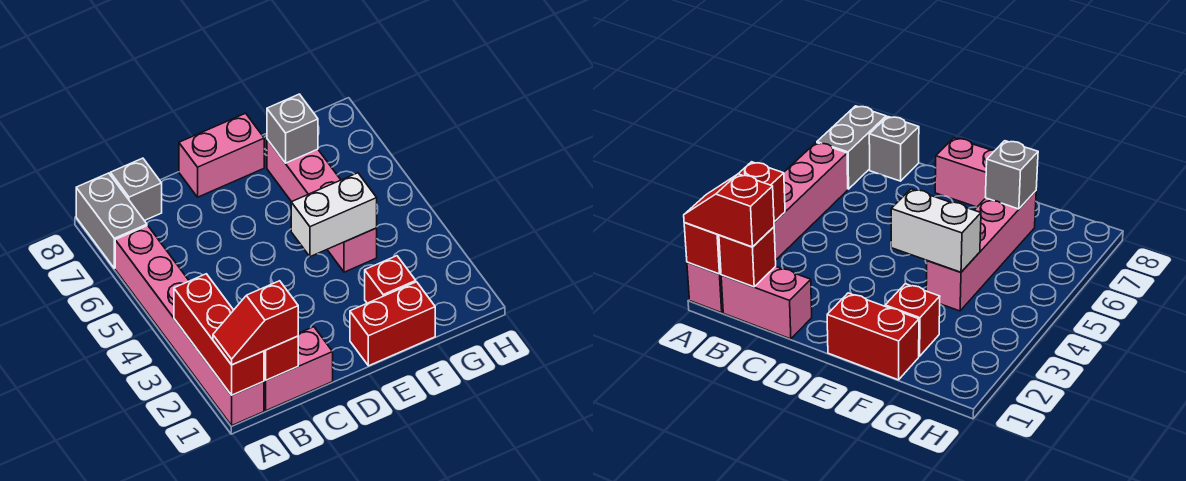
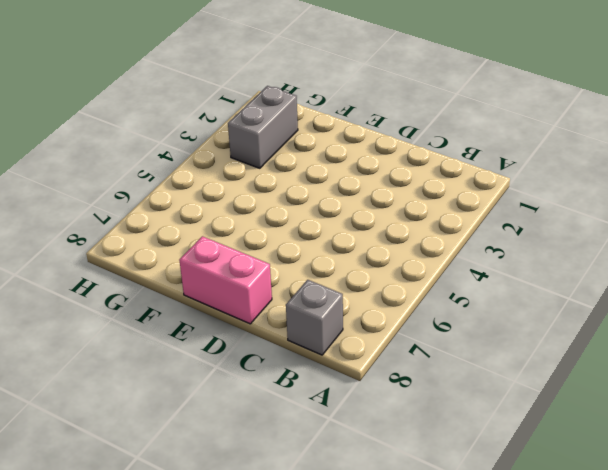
grey brick G2:G3 level 1 -> grey brick A7:A8 level 1
none -> pink brick A1:A6 level 1
none -> pink brick B1:C1 level 1
none -> red brick E1:F1 level 1

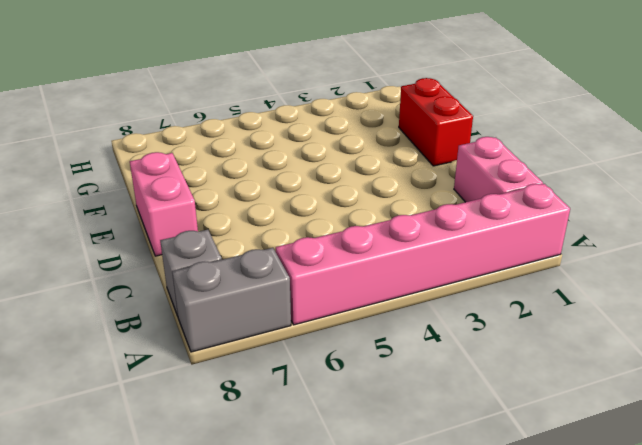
none -> red brick F2 level 1
none -> pink brick F4:F7 level 1
none -> red brick A1:A3 level 2

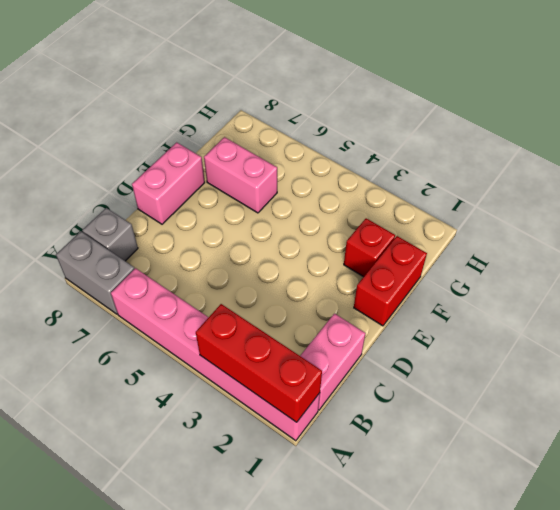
pink brick F6:F7 level 1 -> pink brick F4:F7 level 1
none -> red brick B1 level 2
none -> white brick E4:F4 level 2
none -> grey brick F7 level 2

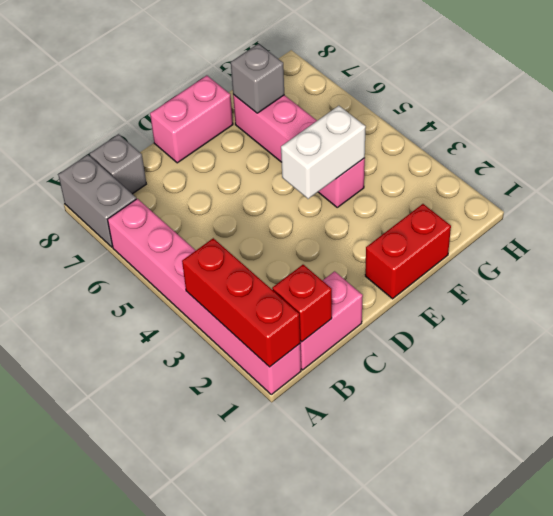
none -> red brick F2 level 1
none -> red slope A1:B1 level 3 top B

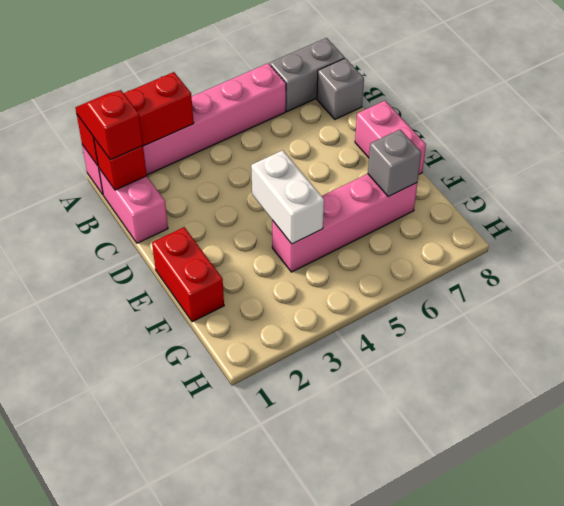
none -> red brick F2 level 1

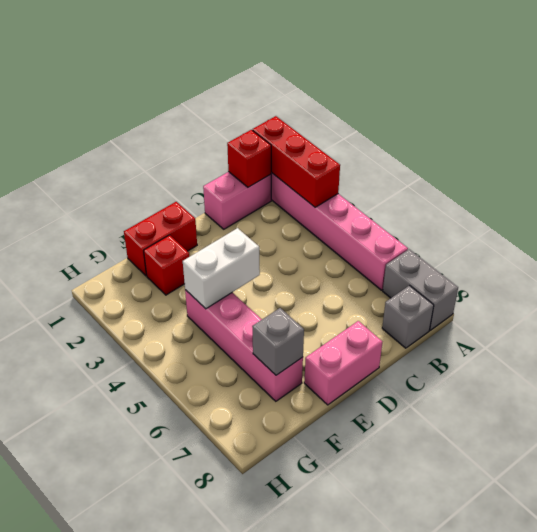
none -> red slope A1:B1 level 3 top B

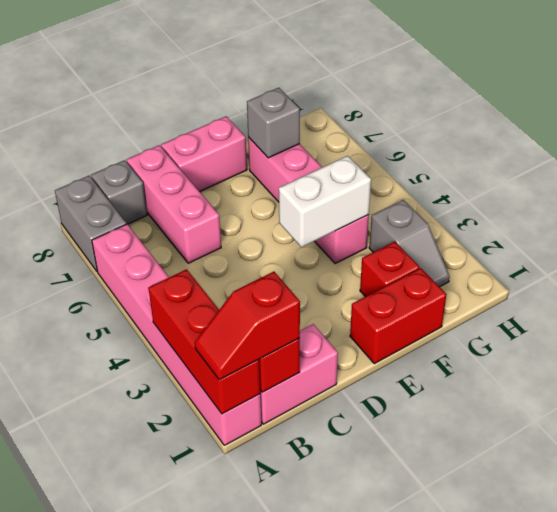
pink brick C6:C8 level 1 -> none
grey slope G2:G3 level 1 top 3 -> none

